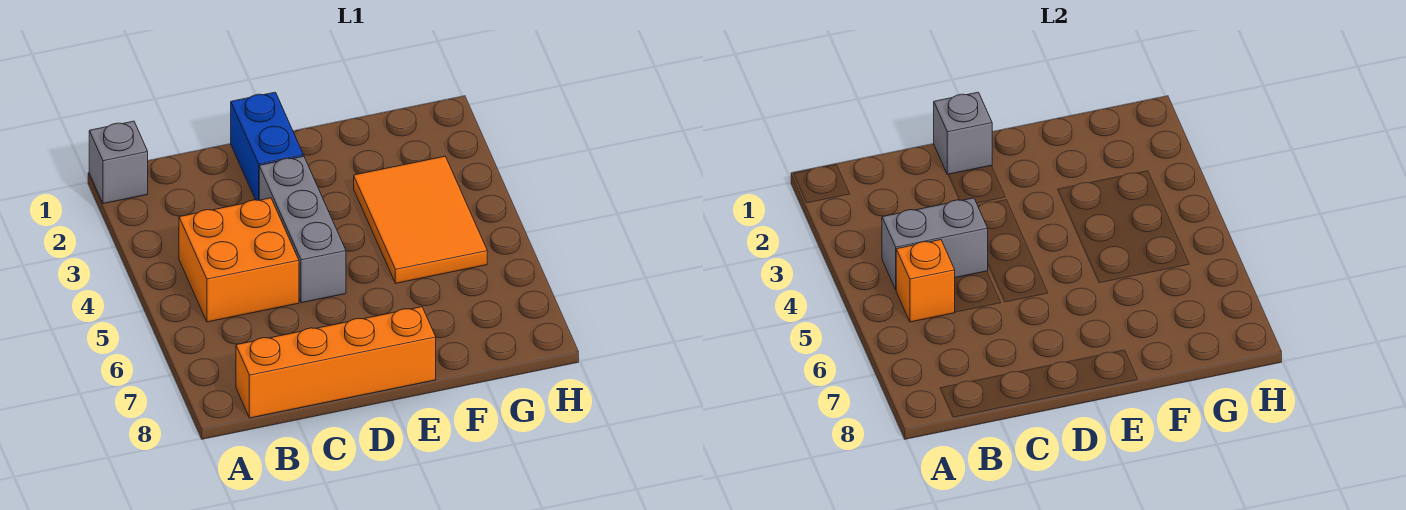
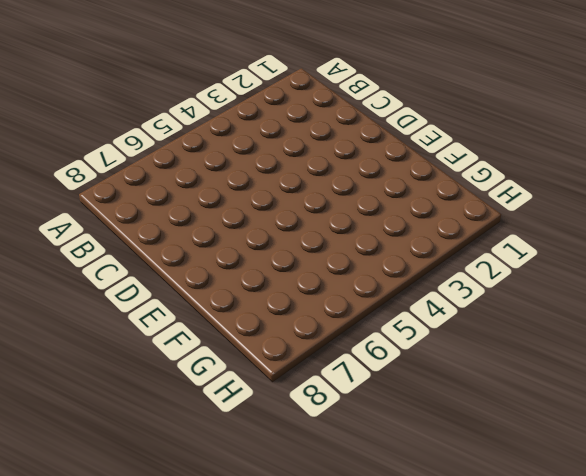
none -> grey brick A1 level 1
none -> orange brick B4:C5 level 1

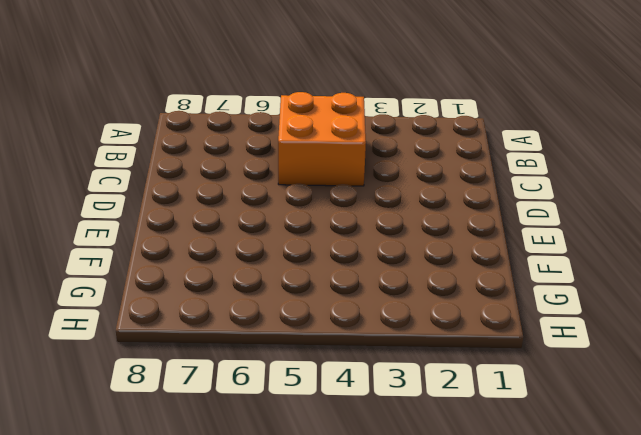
none -> grey brick A1 level 1
none -> orange brick B8:E8 level 1

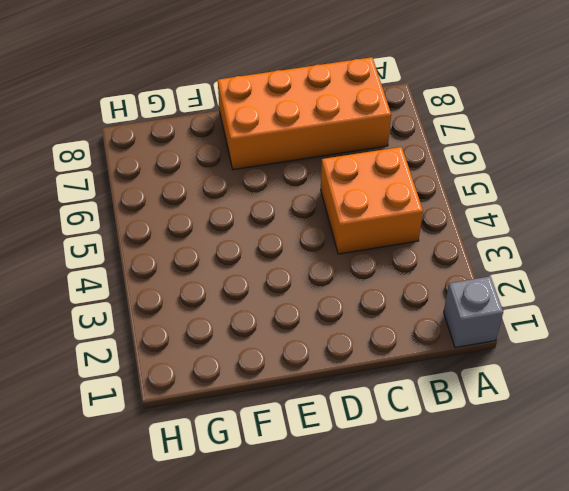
orange brick B7:E8 level 1 -> orange brick B8:E8 level 1
none -> blue brick D1:D2 level 1
none -> grey brick D3:D5 level 1

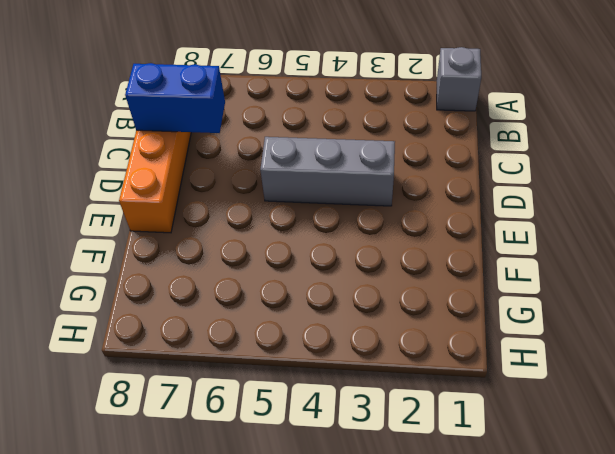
blue brick C7:C8 level 2 -> blue brick D1:D2 level 1
none -> orange brick B4:C5 level 1
none -> orange tile F3:G5 level 1

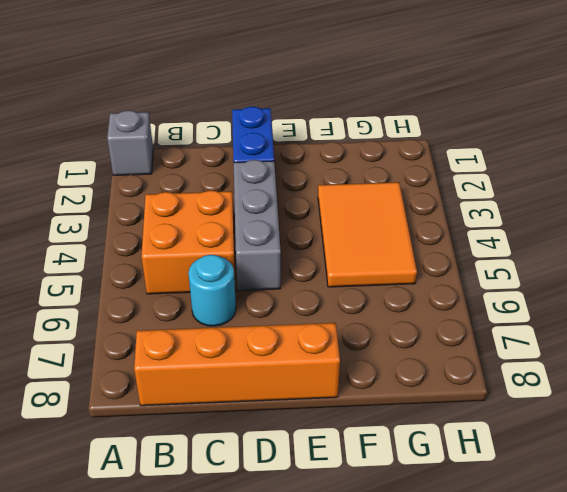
cyan round brick C6 level 1 -> none
none -> grey brick B4:C4 level 2
none -> orange brick B5 level 2

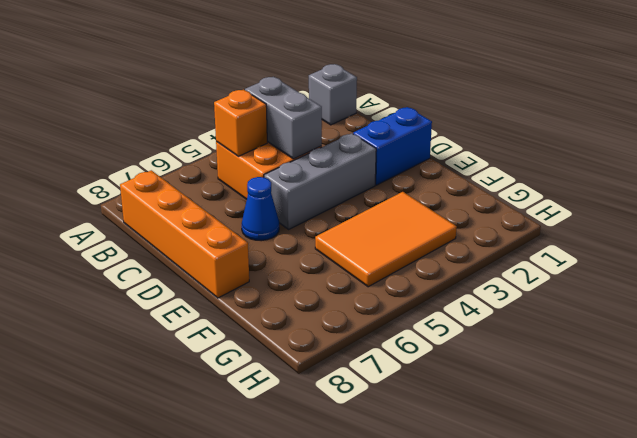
blue cone D6 level 1 -> none
none -> grey brick D1 level 2

